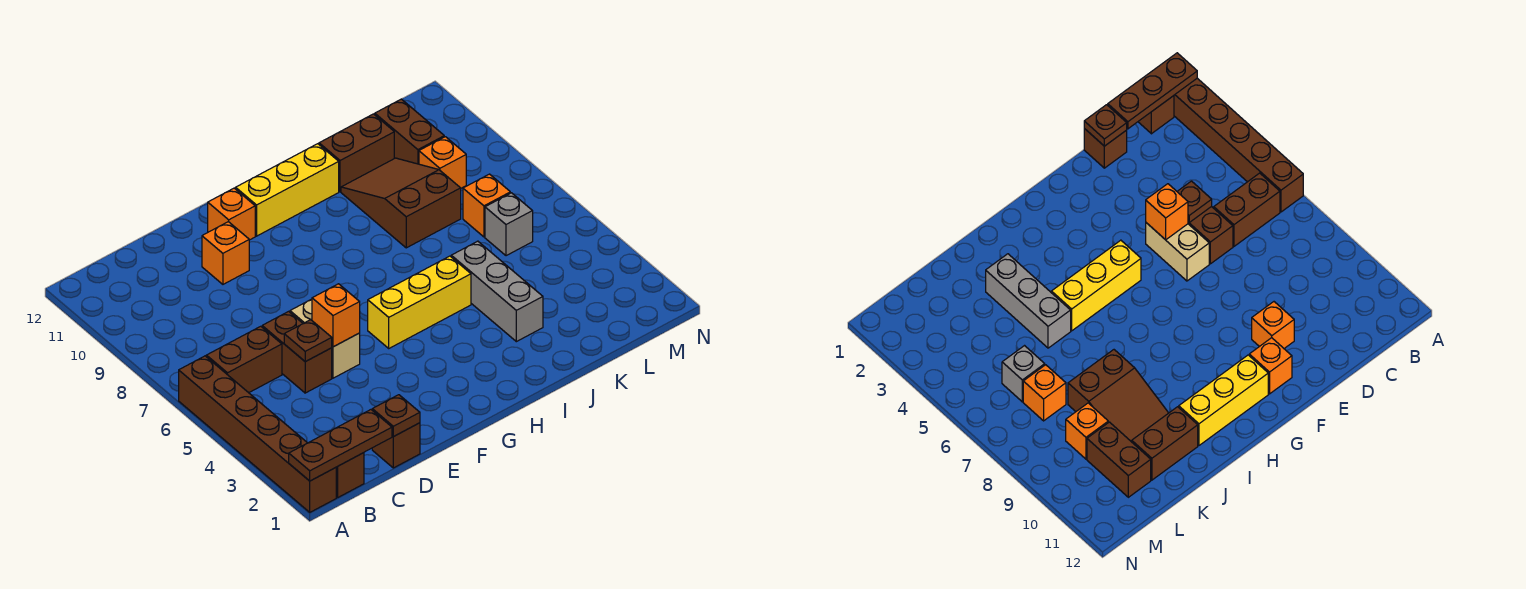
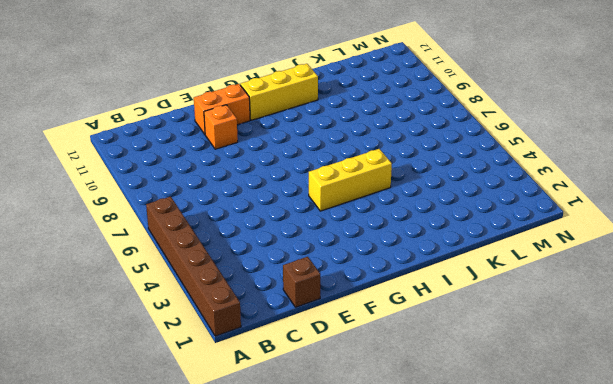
orange brick E11:F11 level 1 -> orange brick F11 level 1
none -> brown brick B1 level 1
none -> brown brick B6:C6 level 1
none -> brown brick D5:D6 level 1

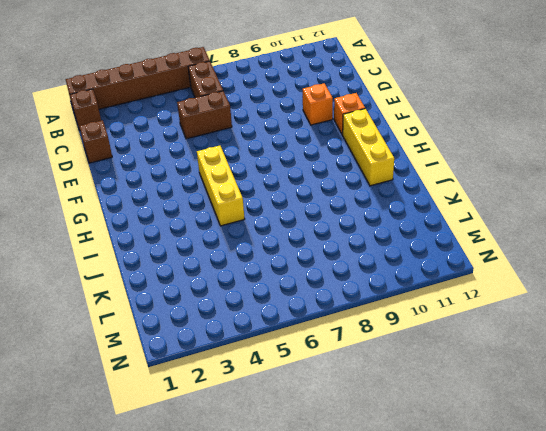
none -> tan brick E5:E6 level 1
none -> grey brick J3:J5 level 1
none -> brown slope J8:K10 level 1 top 8

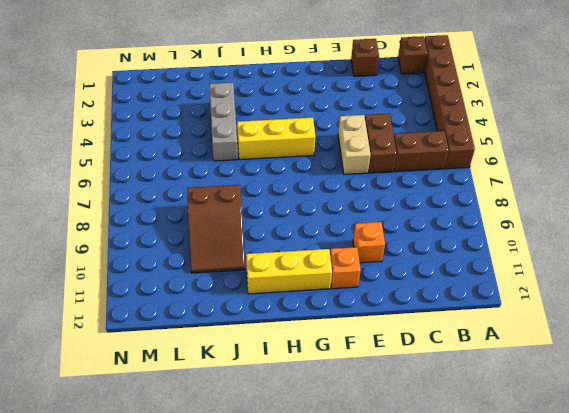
none -> brown brick J11:K11 level 1
none -> grey brick L6 level 1
none -> orange brick L7 level 1

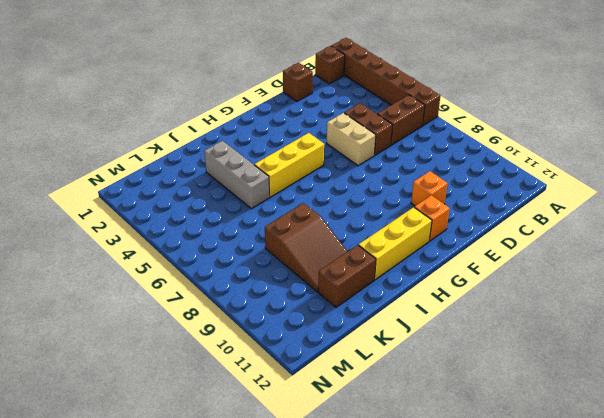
none -> grey brick L6 level 1
none -> orange brick L7 level 1
none -> orange brick L9 level 1

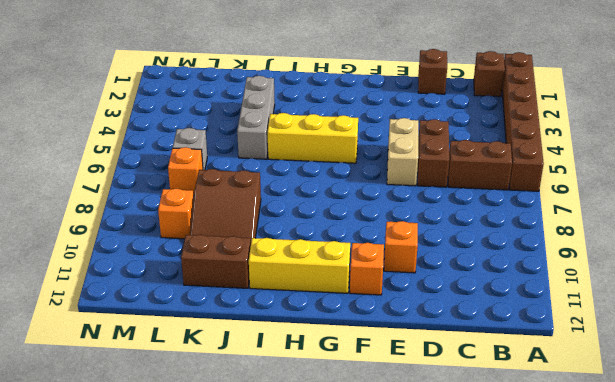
none -> brown brick L10:L11 level 1
none -> brown plate A1:C1 level 2
none -> brown plate D1 level 2

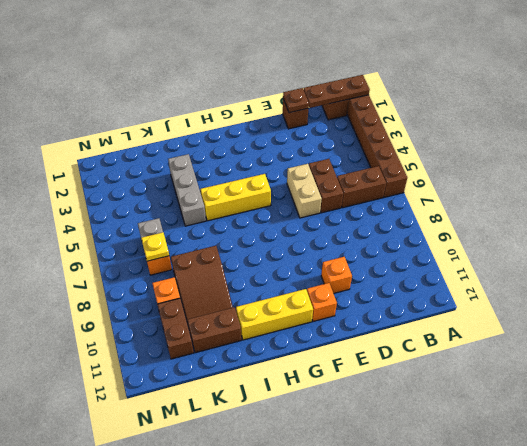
yellow plate L7 level 2 -> none
none -> brown plate D5 level 2
none -> orange brick E5 level 2

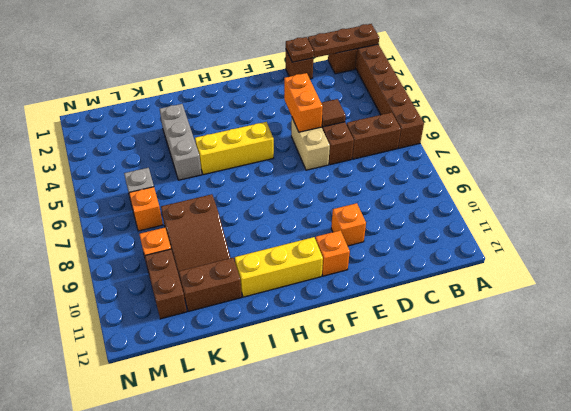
brown tile D5 level 2 -> brown plate D5 level 2
orange brick E4:E5 level 2 -> orange brick E5 level 2

